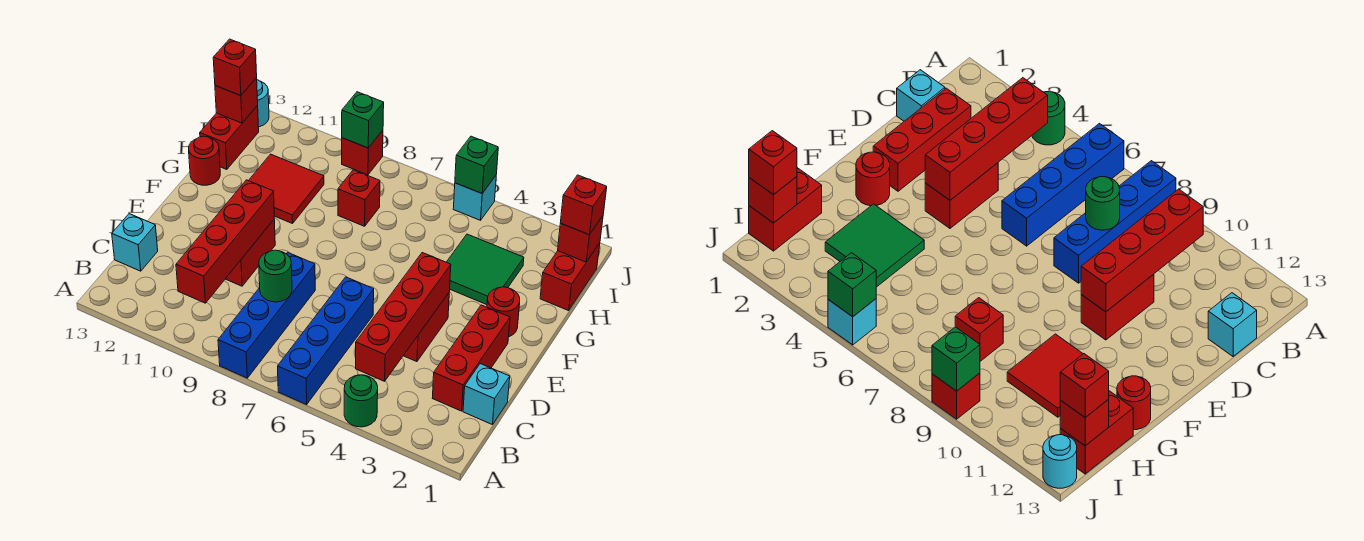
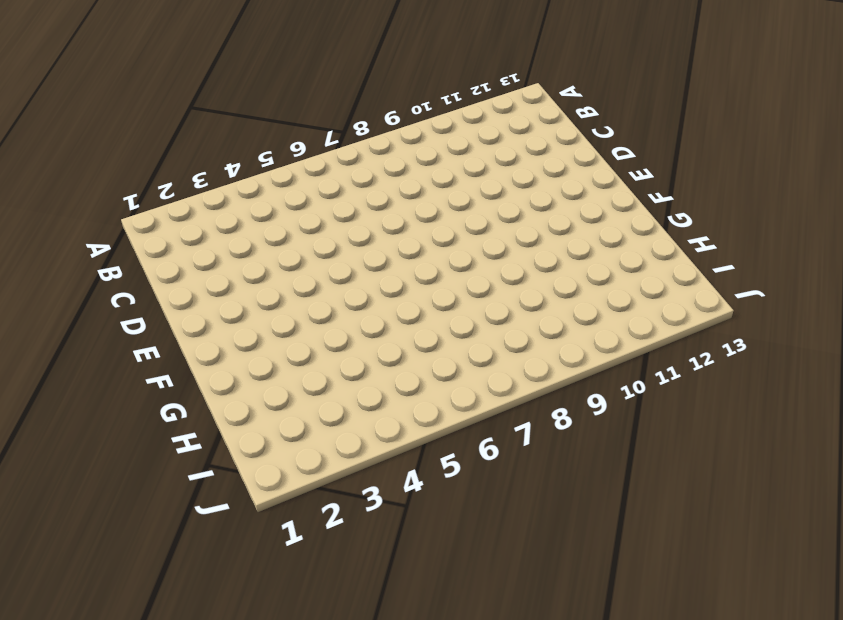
none -> green round brick A4 level 1
none -> blue brick A6:D6 level 1
none -> blue brick A8:D8 level 1

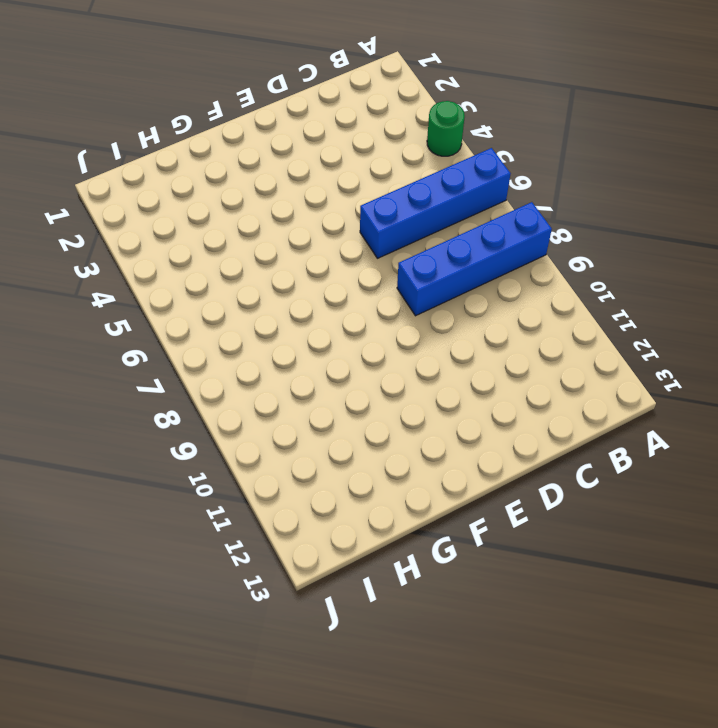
none -> cyan brick C1 level 1
none -> red brick C2:E2 level 1
none -> cyan brick C13 level 1

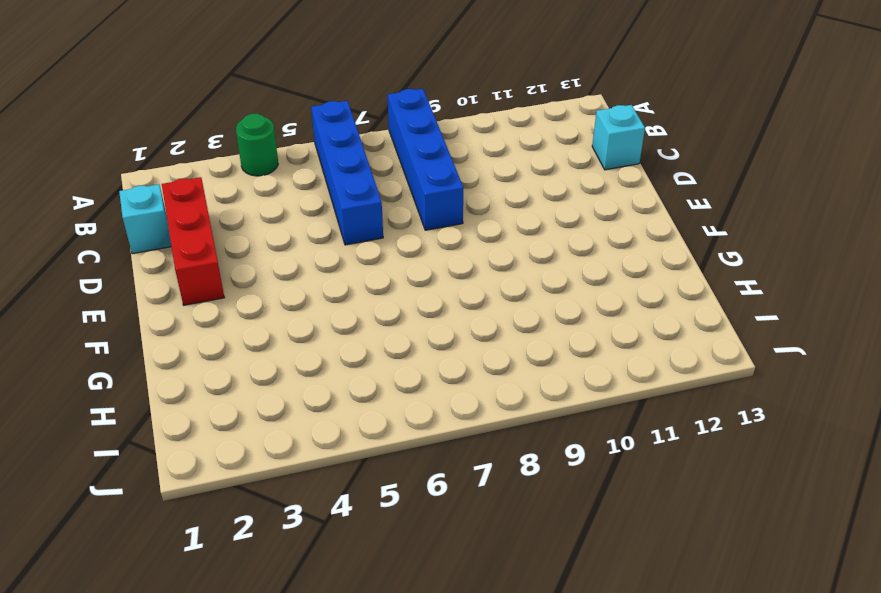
none -> red brick D4:E4 level 1
none -> red brick D10:E10 level 1
none -> red round brick F2 level 1

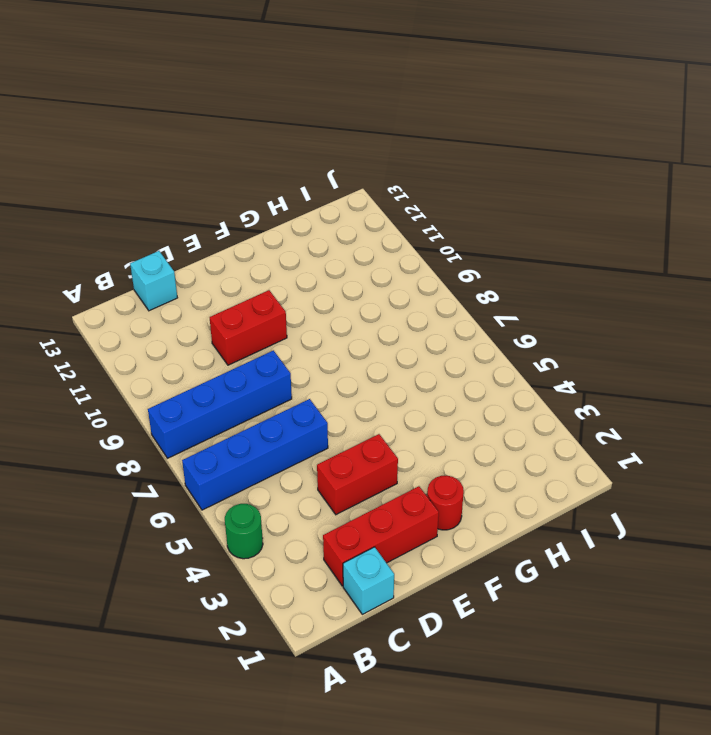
none -> green tile G3:H4 level 1
none -> red tile G10:H11 level 1
none -> red round brick G13 level 1

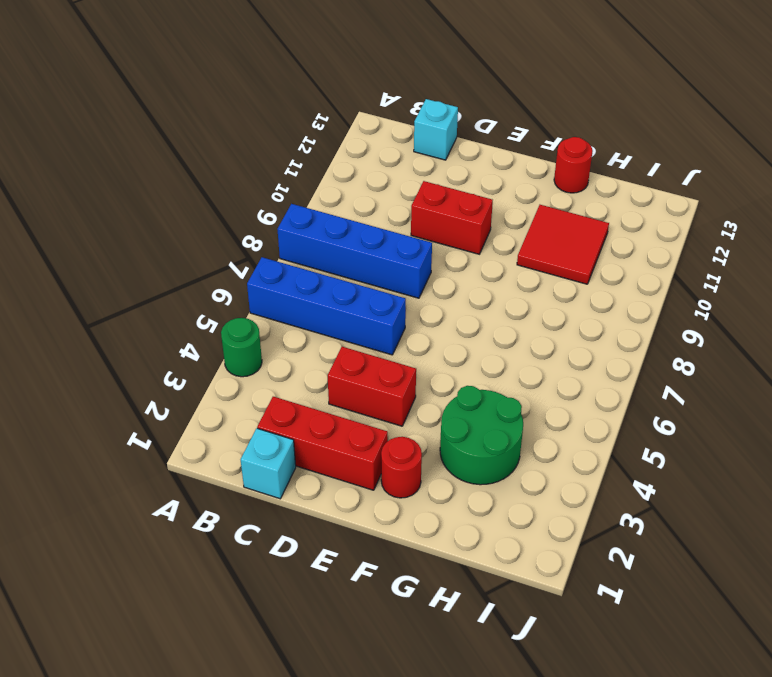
green round brick G3:H4 level 1 -> green tile G3:H4 level 1
none -> red brick H1:I1 level 1
none -> red brick H8 level 1
none -> red brick H13:I13 level 1

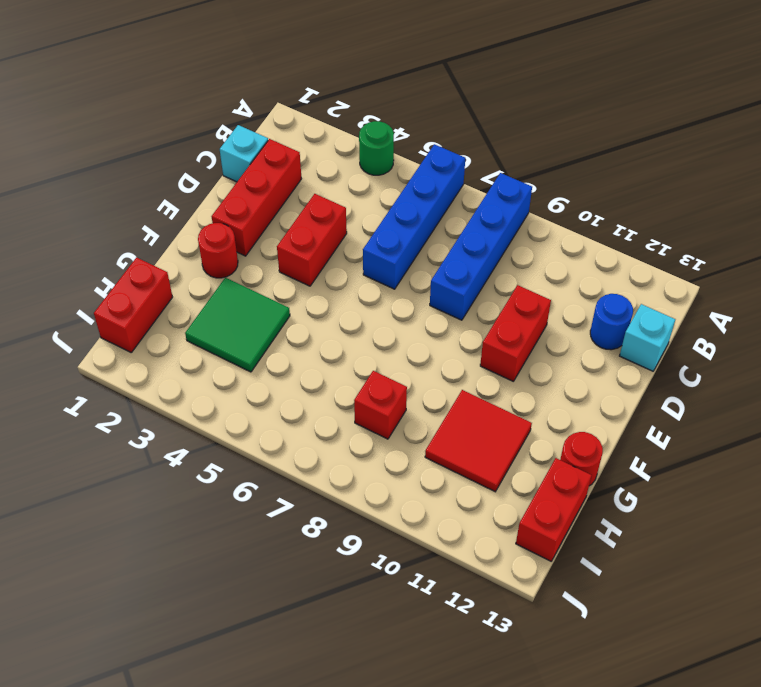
blue round brick C12 level 1 -> none
none -> cyan brick J5 level 1
none -> red brick J9 level 1
none -> cyan round brick J13 level 1

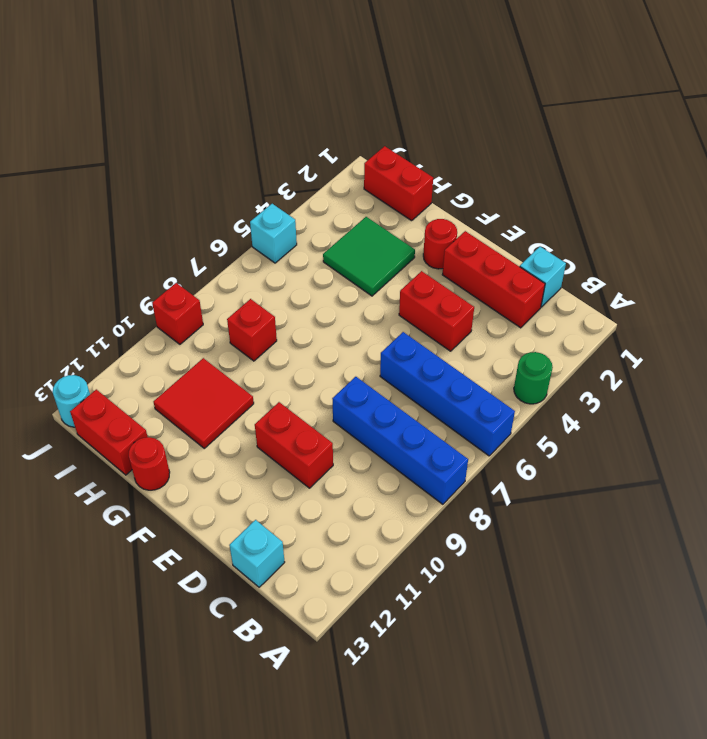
none -> red brick B4:E4 level 2
none -> red brick B10:E10 level 2
none -> green round brick C8 level 2

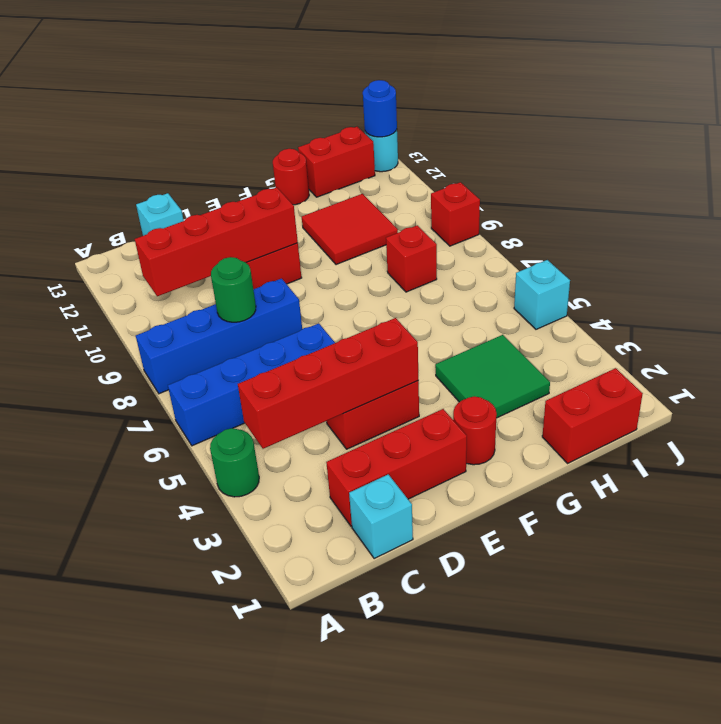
blue round brick J13 level 2 -> none
none -> red brick I1 level 2
none -> red brick I13 level 2
none -> green brick J5 level 2

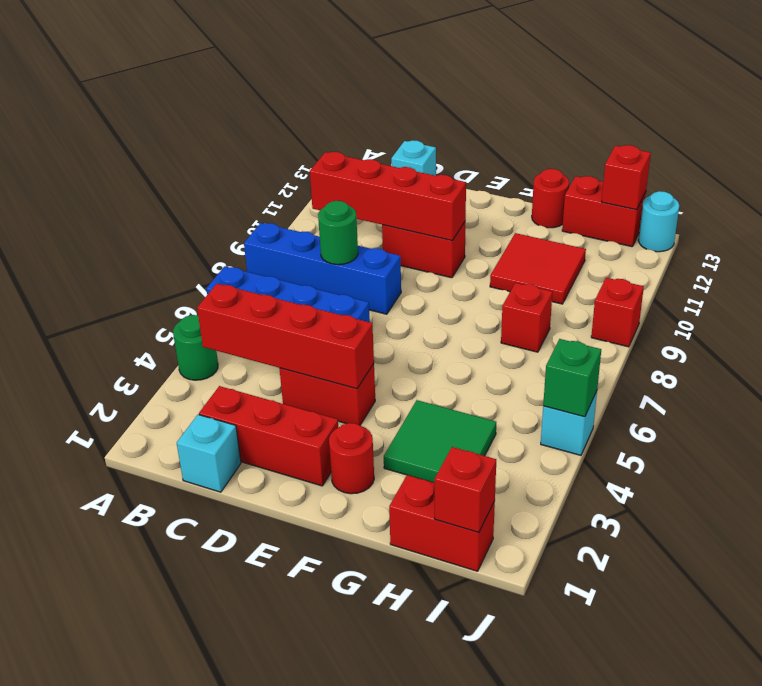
none -> green brick J9 level 2
none -> red brick I1 level 3
none -> red brick I13 level 3

